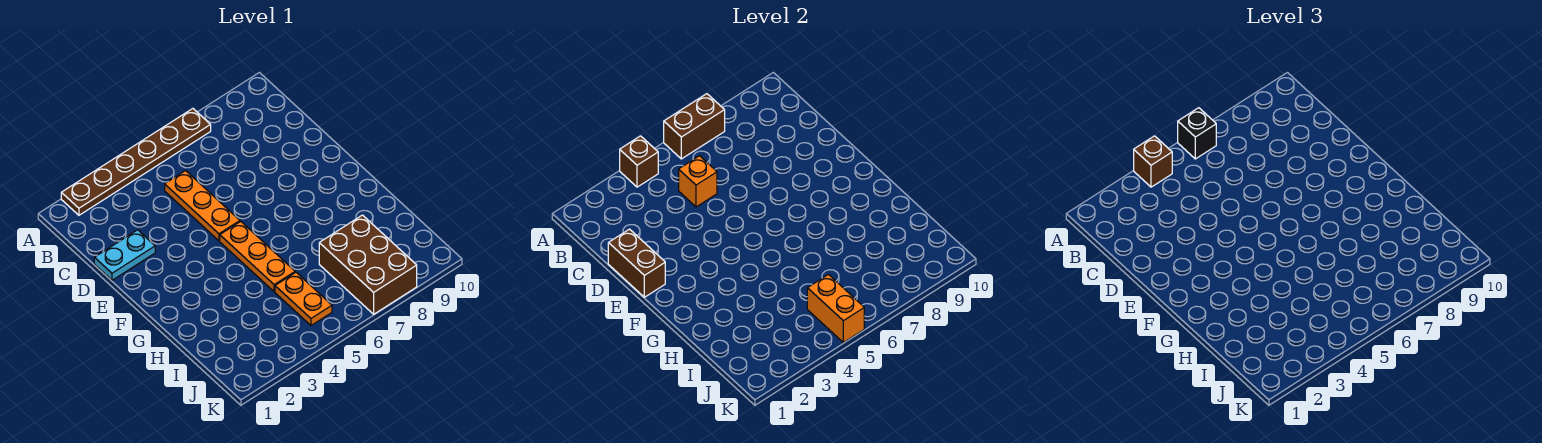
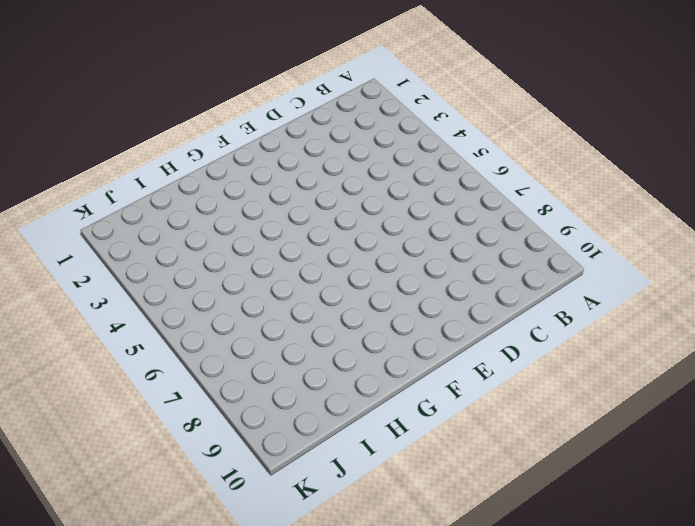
none -> brown plate A2:A7 level 1
none -> orange plate C5:E5 level 1
none -> cyan plate D1:D2 level 1

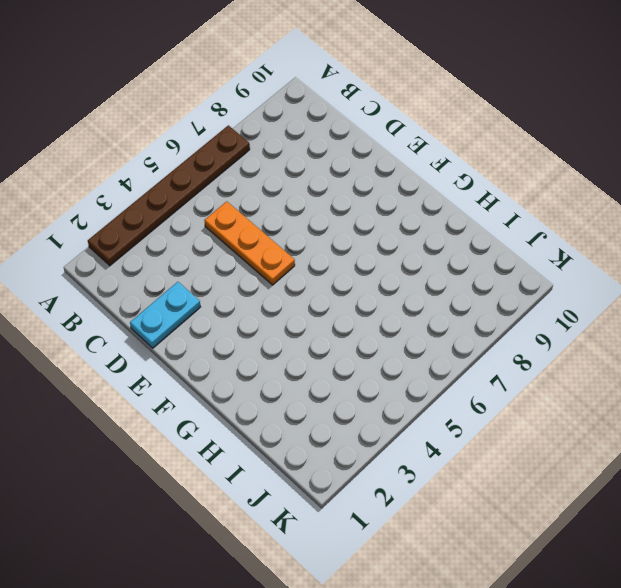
none -> orange plate F5:H5 level 1
none -> orange plate I5:J5 level 1
none -> brown brick I7:K8 level 1

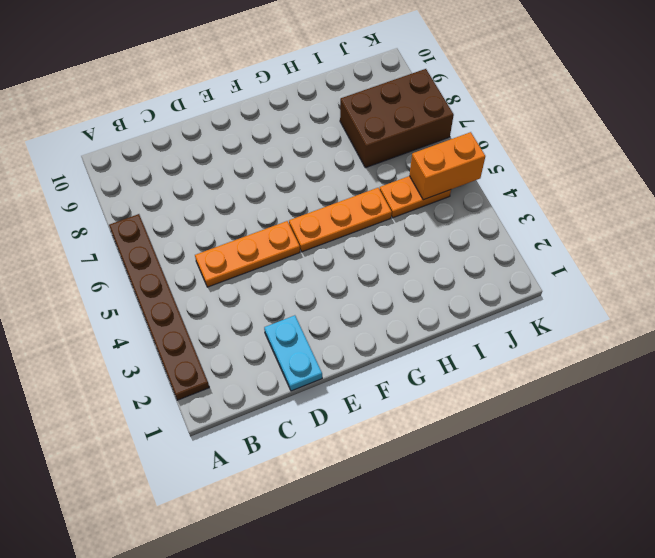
none -> brown brick A4 level 2
none -> brown brick A6:A7 level 2
none -> orange brick C5 level 2

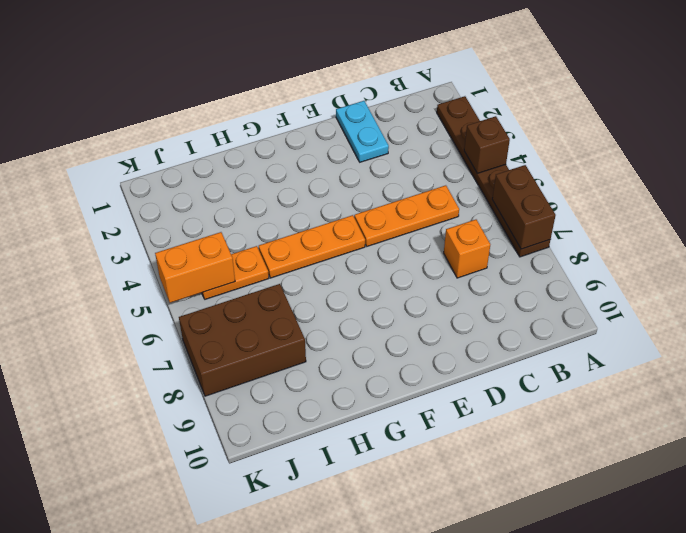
orange brick C7 level 1 -> orange brick C5 level 2
none -> brown brick D1:E1 level 2
none -> brown brick A4 level 3
none -> black brick A6 level 3

